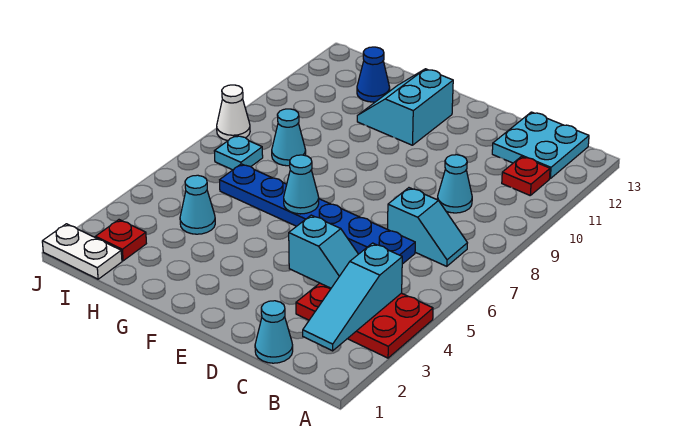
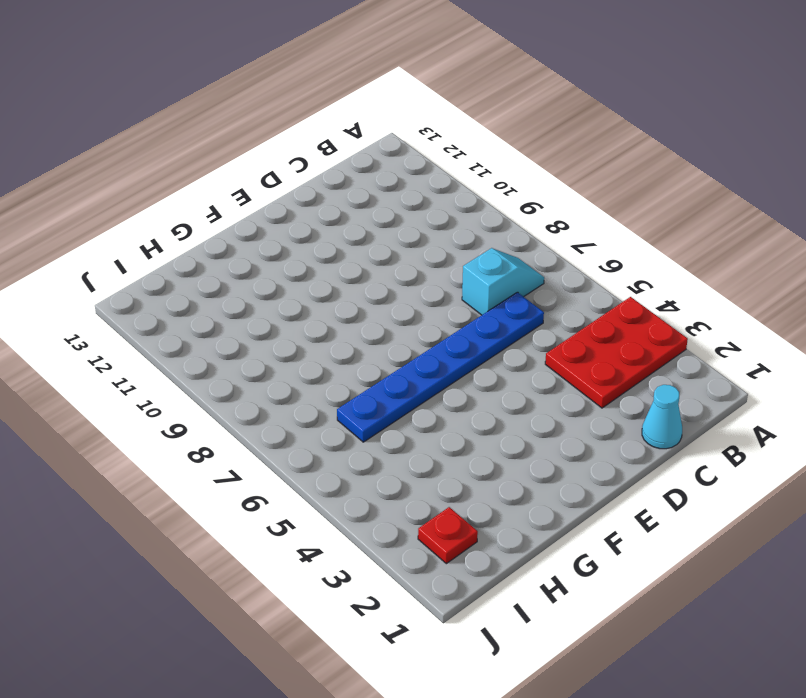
none -> red plate B11 level 1
none -> cyan plate B12:C13 level 1
none -> cyan cone C9 level 1

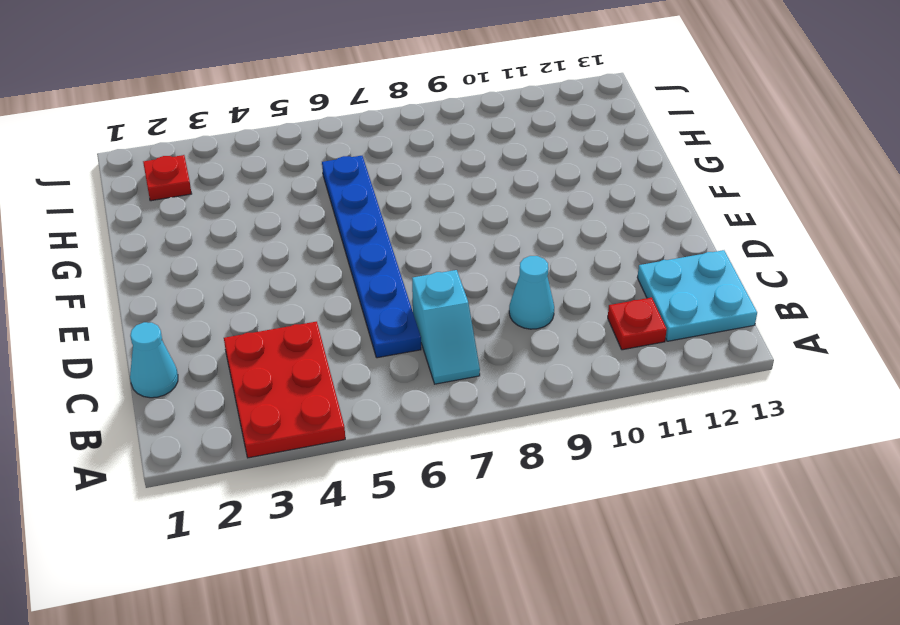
none -> cyan slope F11:G12 level 1 top F
none -> cyan cone H4 level 1
none -> cyan cone H8 level 1

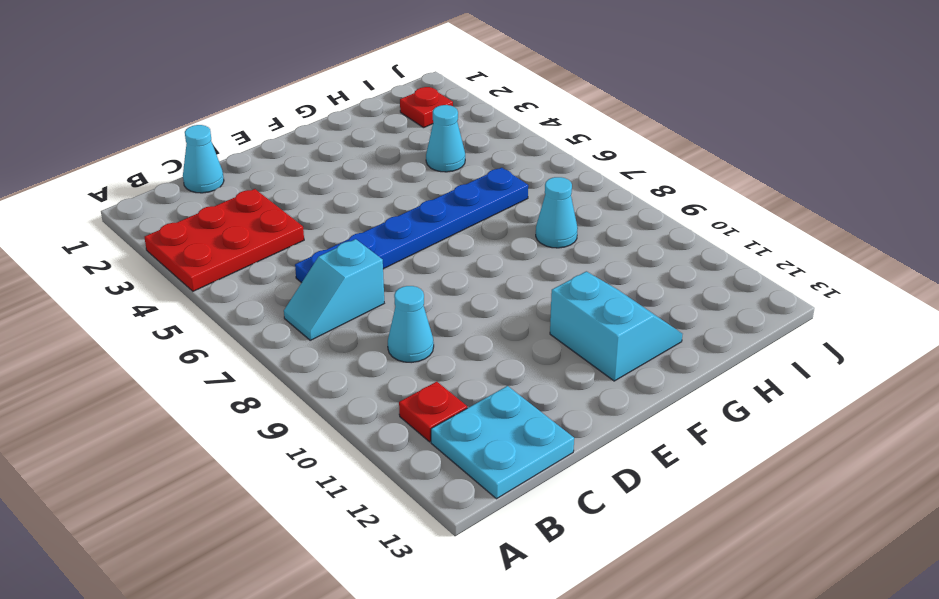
none -> blue cone H12 level 1
none -> white plate I1:J1 level 1
none -> cyan plate I7 level 1

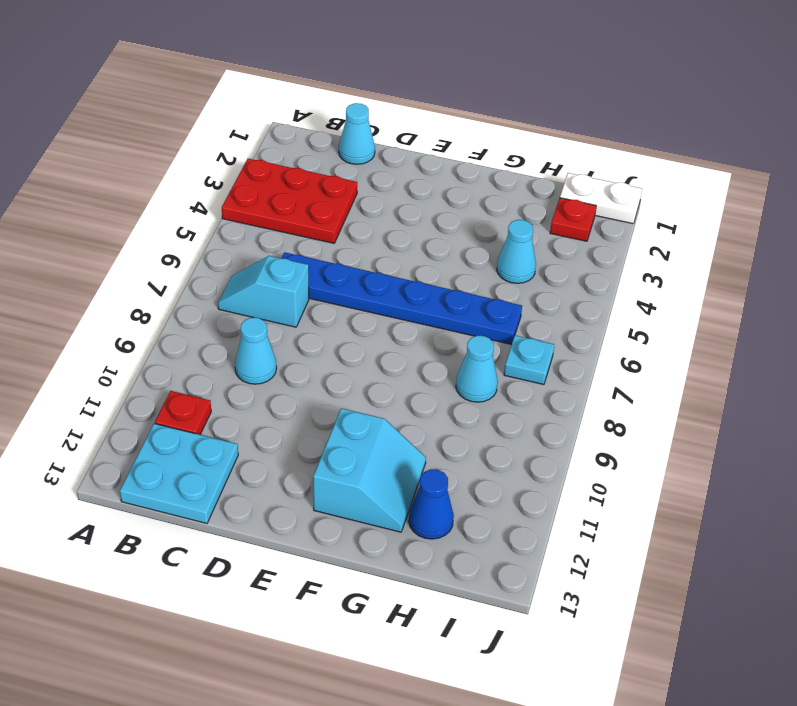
none -> white cone J8 level 1
none -> cyan slope B2:B4 level 2 top 4
none -> cyan slope C4:D4 level 2 top D

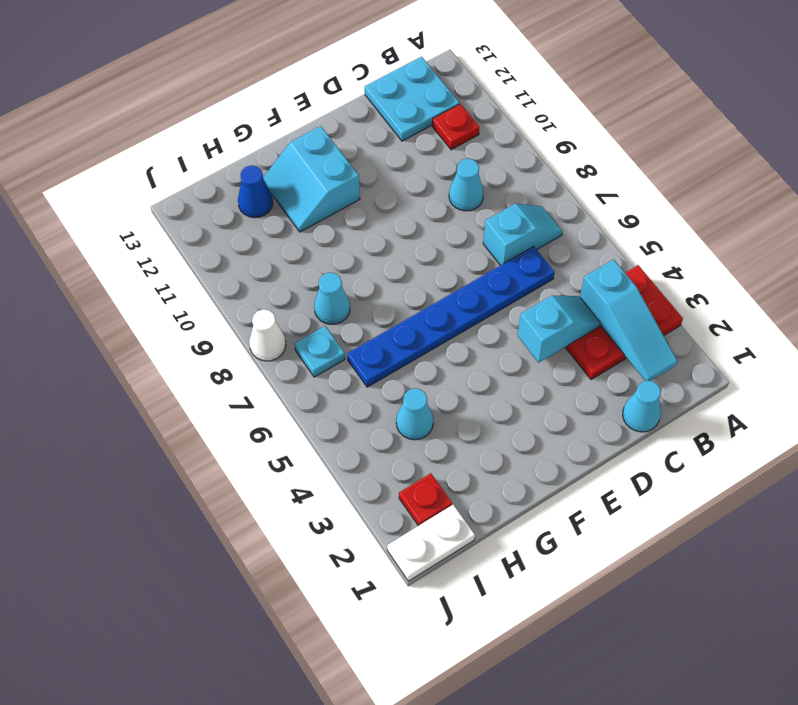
none -> cyan cone F6 level 2

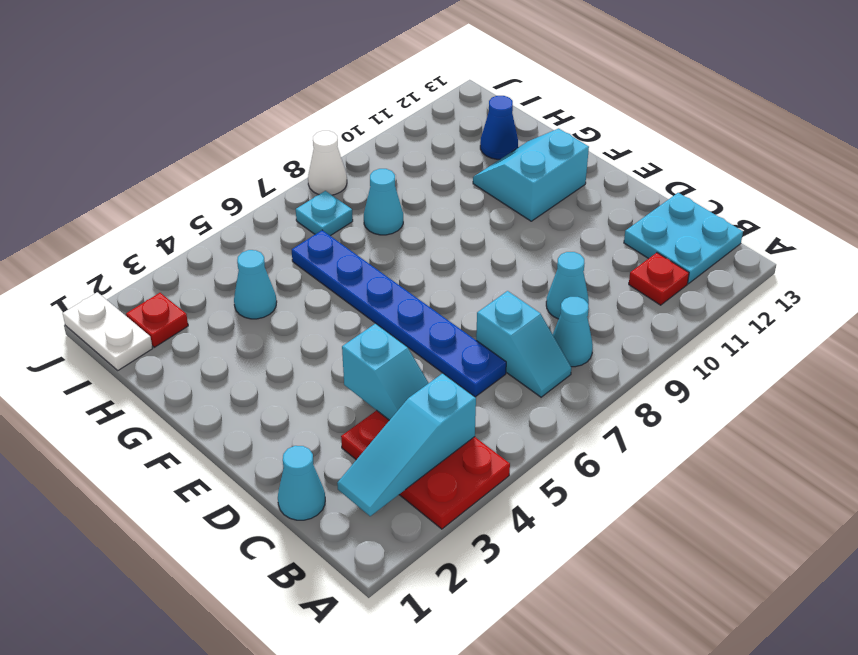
cyan cone B8 level 1 -> cyan cone F6 level 2

